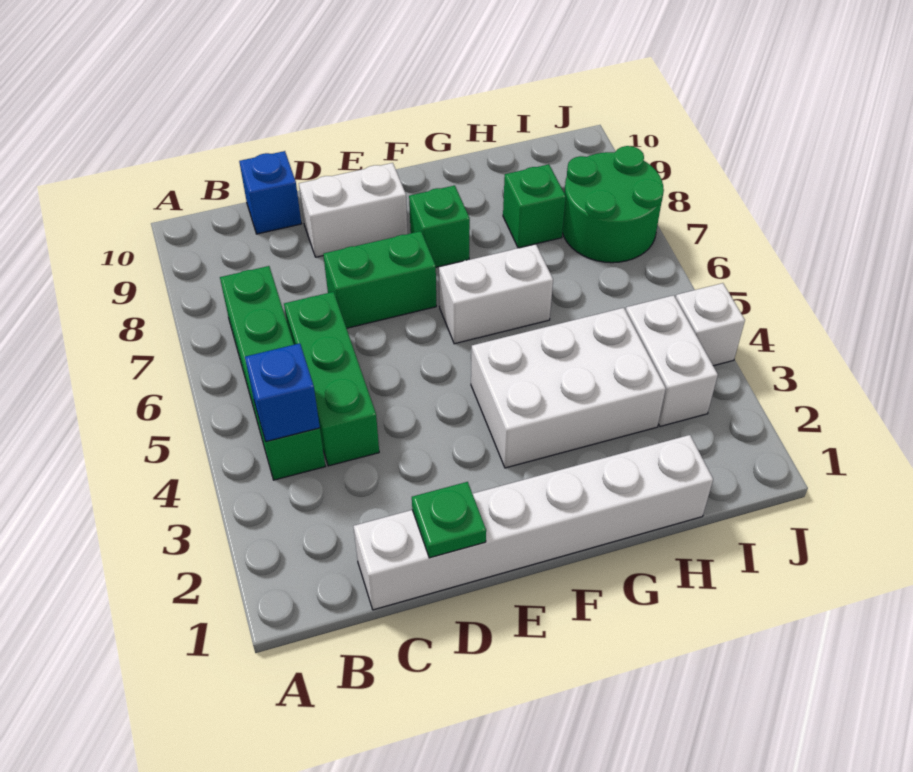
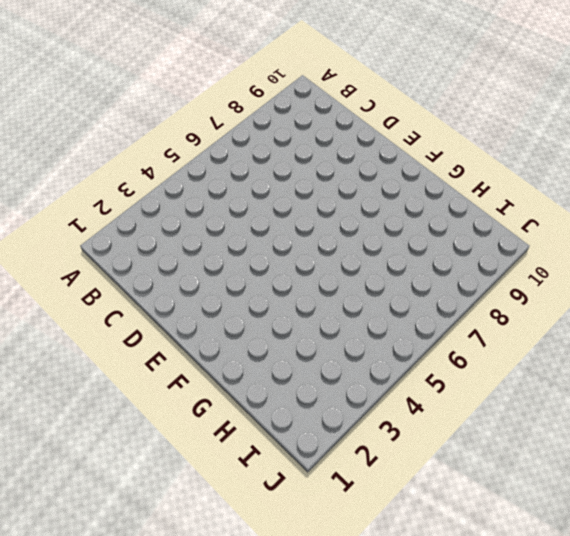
none -> green brick B4:B7 level 1
none -> white brick C1:H1 level 1
none -> green brick C4:C6 level 1

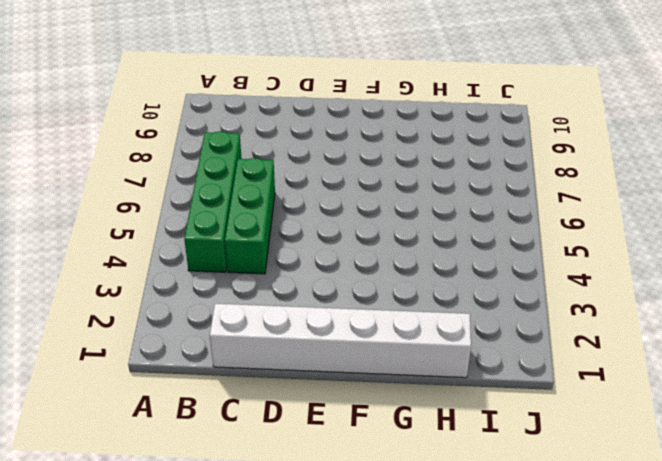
none -> blue brick C10 level 1
none -> green brick D7:E7 level 1
none -> white brick D9:E9 level 1

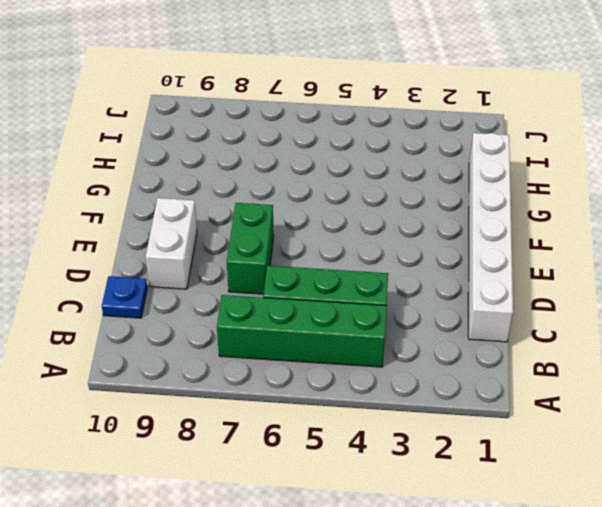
blue plate C10 level 1 -> blue brick C10 level 1
none -> white brick F3:H4 level 1
none -> white brick F6:G6 level 1
none -> green brick F8 level 1

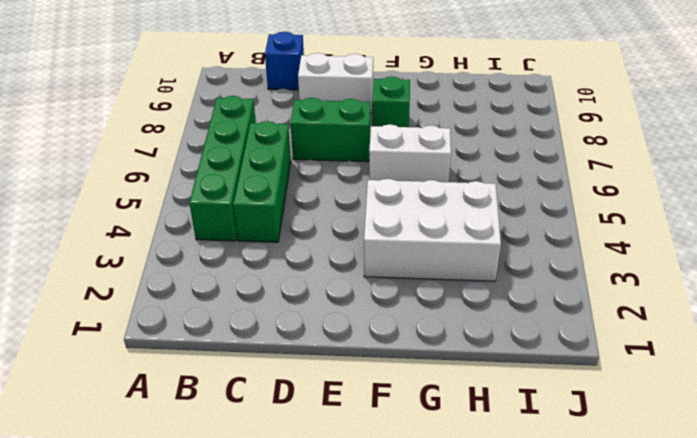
none -> white brick C1:H1 level 1
none -> green brick H8 level 1
none -> white brick I3:I4 level 1

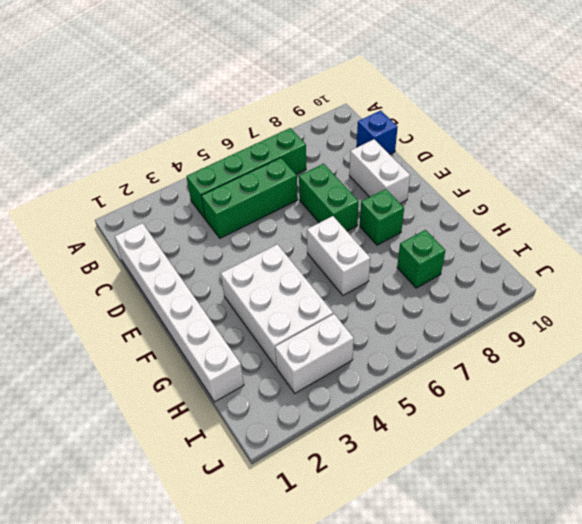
none -> green round brick I7:J8 level 1
none -> white brick J4 level 1
none -> blue brick B4 level 2

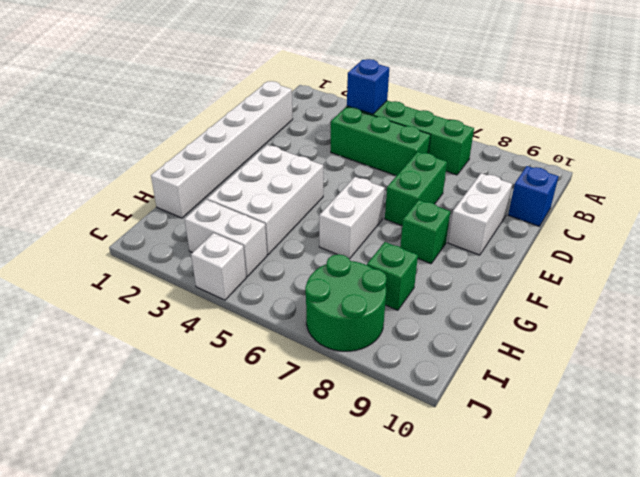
none -> green plate D1 level 2

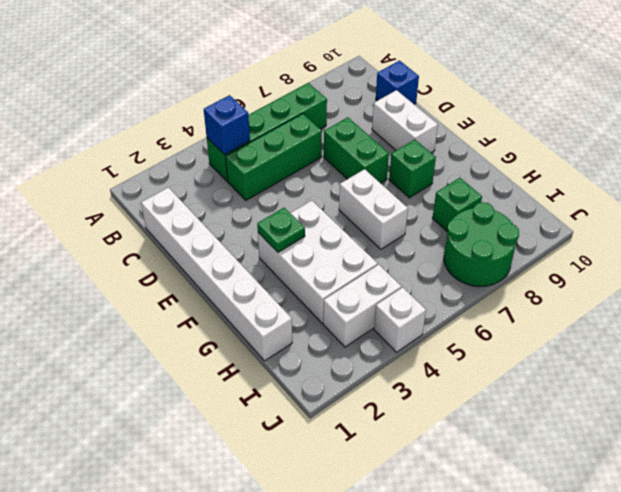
green plate F3 level 2 -> green plate D1 level 2

